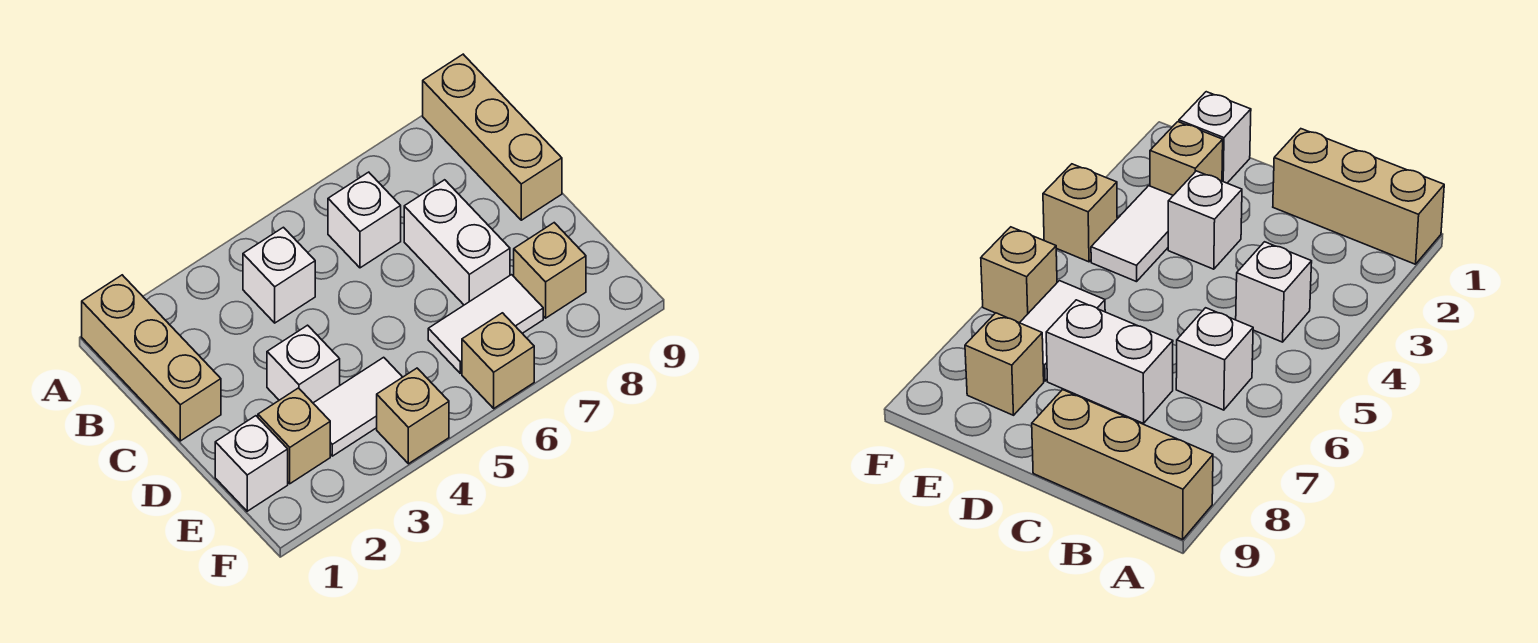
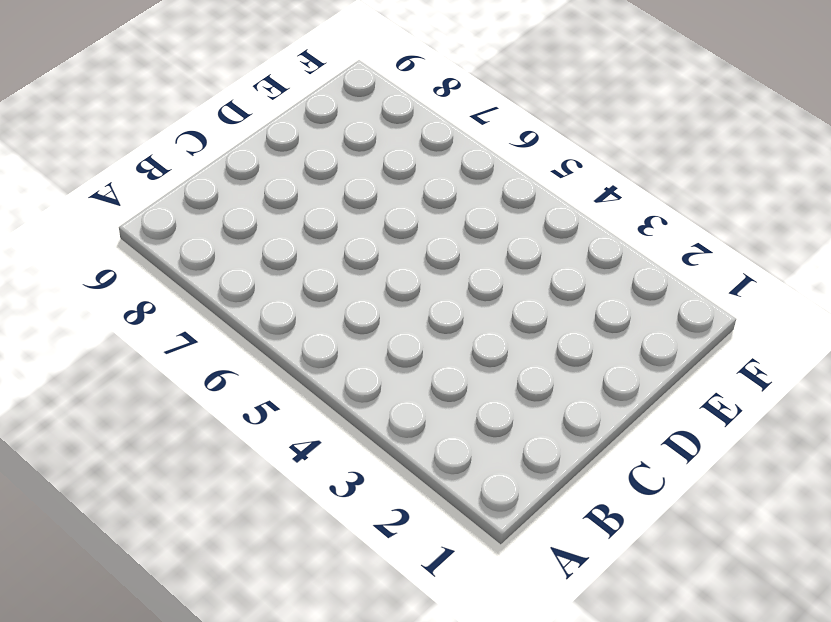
none -> tan brick A1:C1 level 1
none -> tan brick A9:C9 level 1
none -> white brick B4 level 1

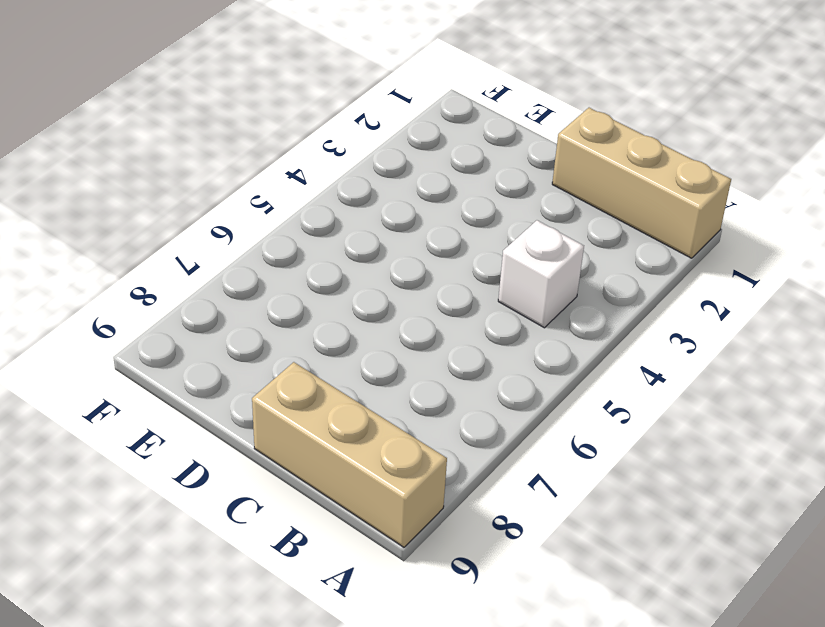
none -> white brick B6 level 1
none -> white brick C7:D7 level 1
none -> white brick D3 level 1

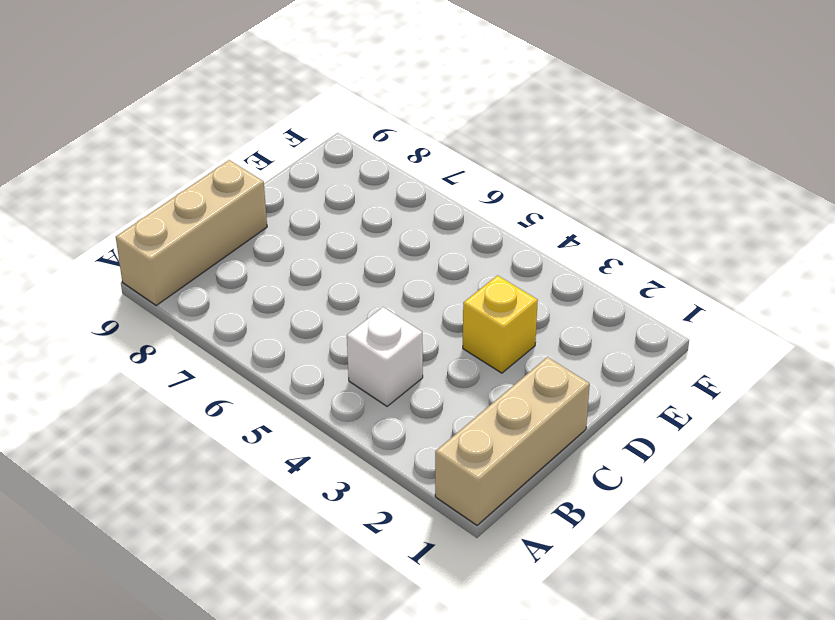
yellow brick D3 level 1 -> white brick D3 level 1
none -> white brick B6 level 1
none -> white brick C7:D7 level 1
none -> white brick E1 level 1

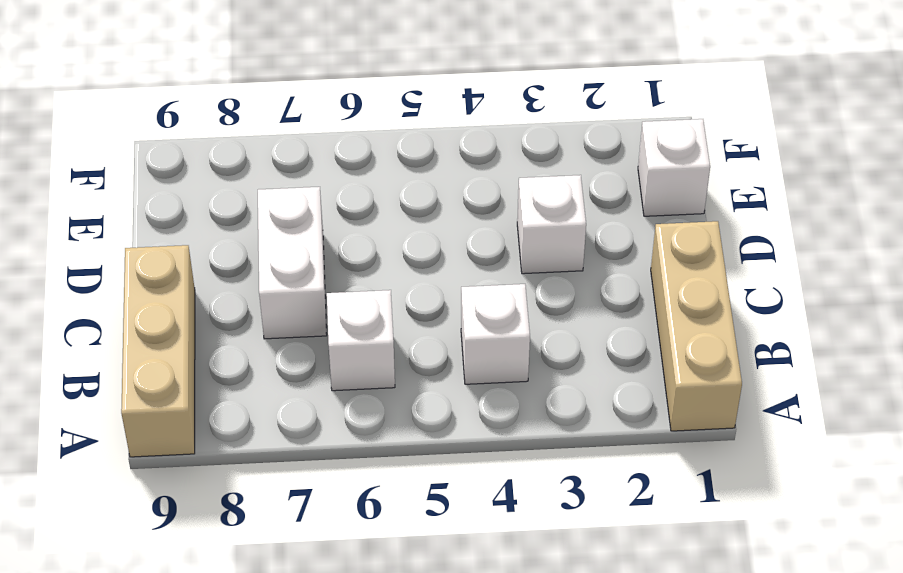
none -> tan brick E2 level 1
none -> white tile E3:E4 level 1
none -> white tile E6:E7 level 1

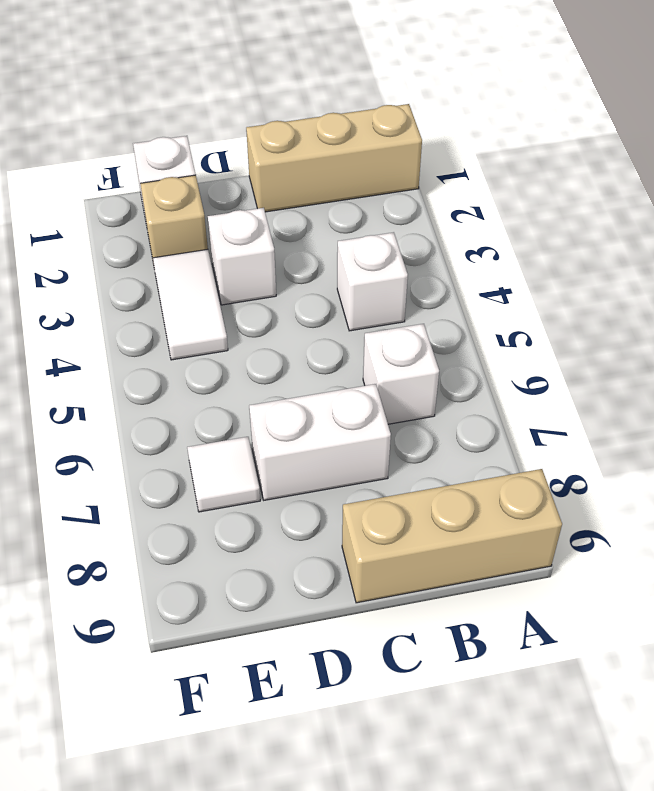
white tile E7 level 1 -> white tile E6:E7 level 1
none -> tan brick E8 level 1
none -> tan brick F4 level 1
none -> tan brick F6 level 1

